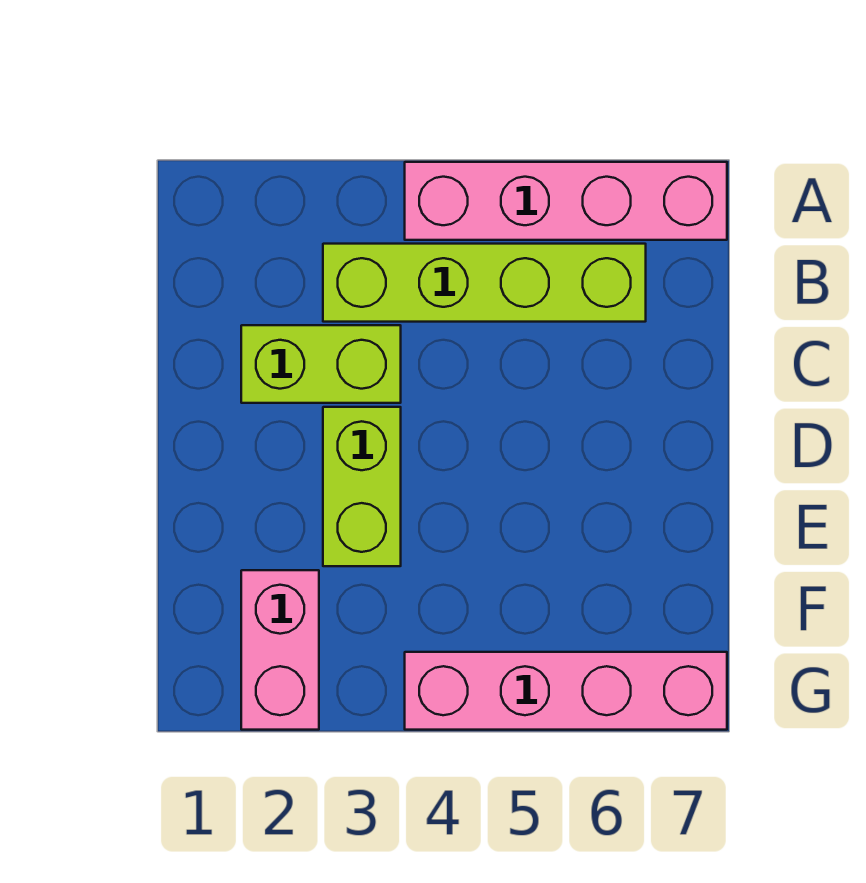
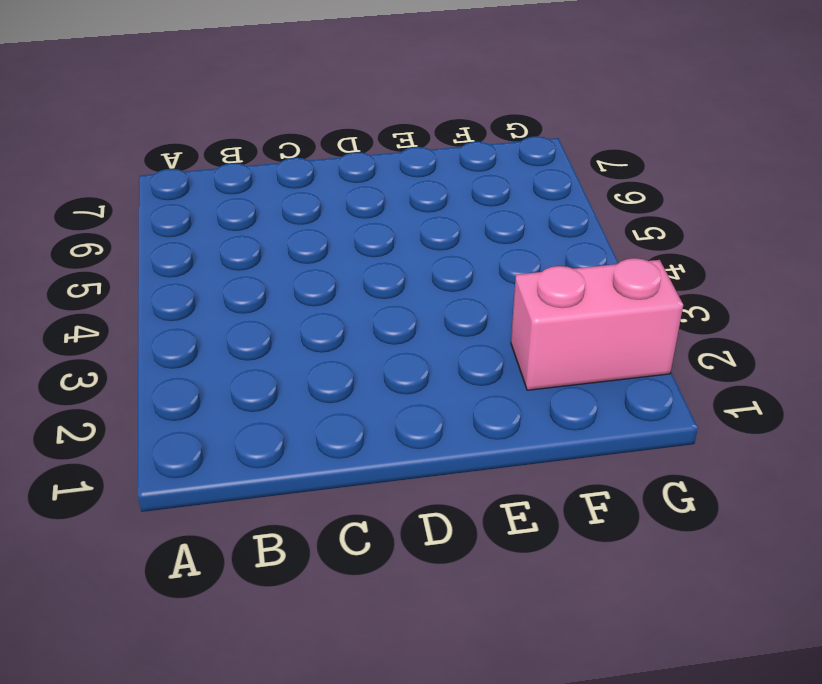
none -> pink brick A4:A7 level 1
none -> lime brick B3:B6 level 1

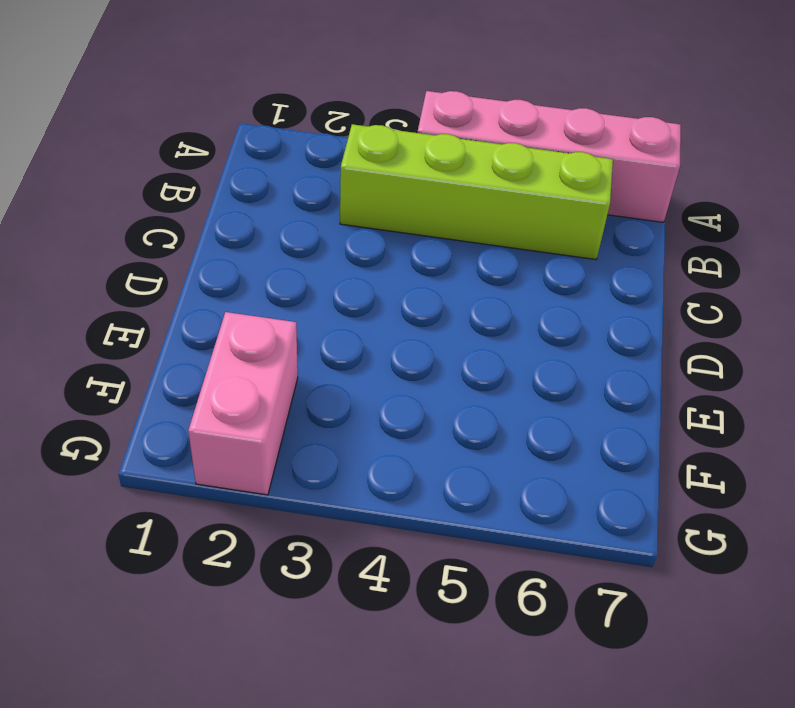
none -> lime brick C2:C3 level 1
none -> lime brick D3:E3 level 1

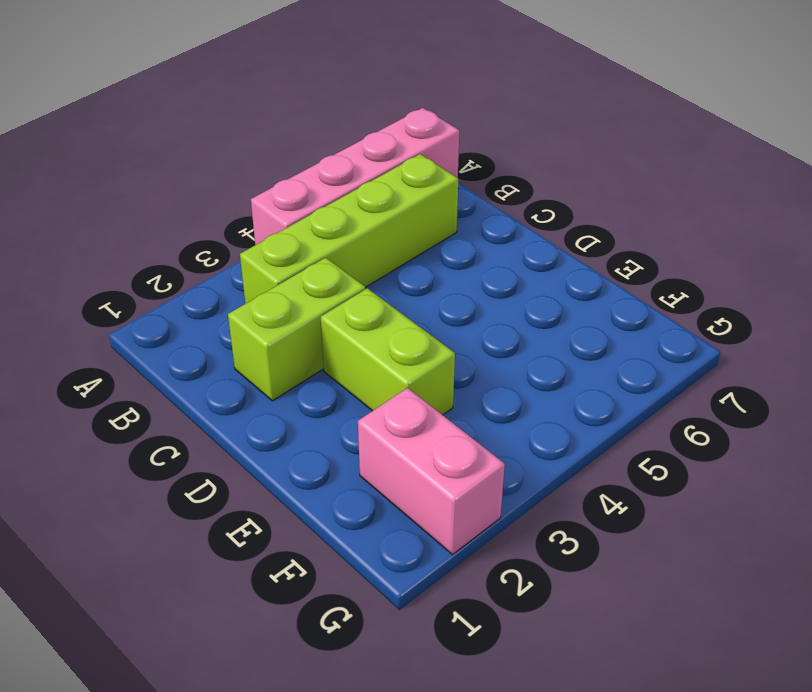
none -> pink brick G4:G7 level 1

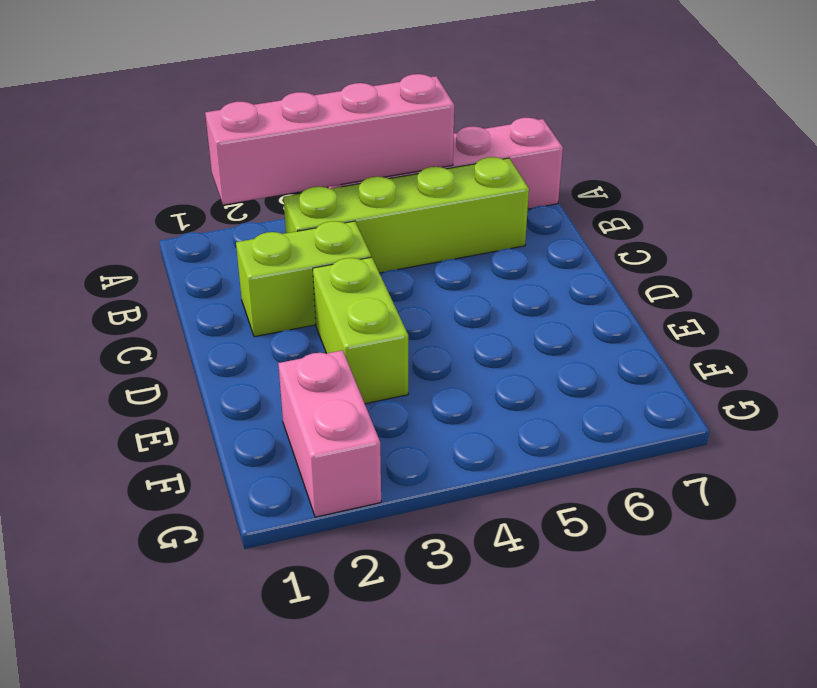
pink brick A2:A5 level 2 -> pink brick G4:G7 level 1

